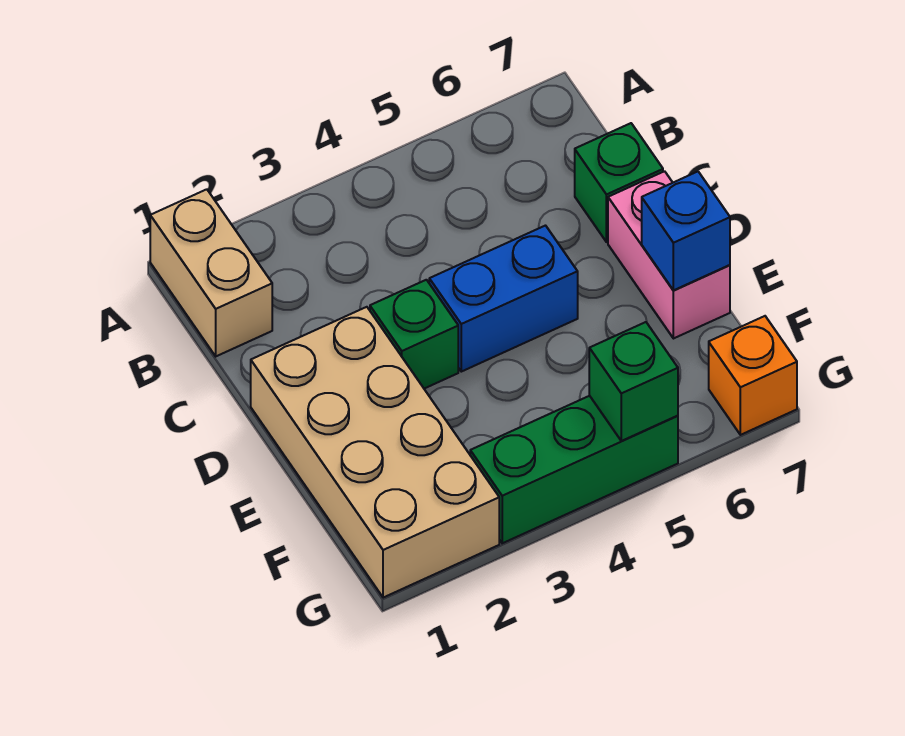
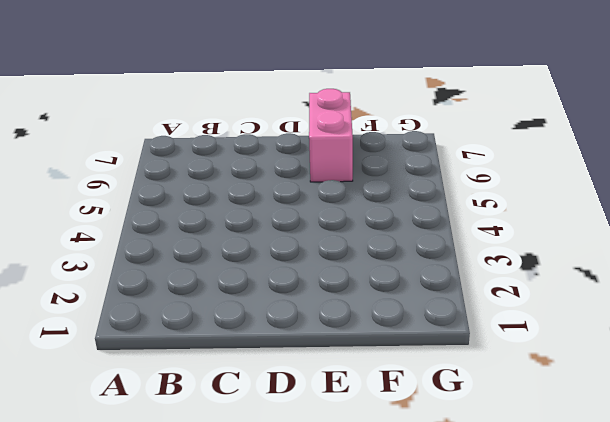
pink brick E6:E7 level 1 -> pink brick D7:E7 level 1
none -> tan brick A1:B1 level 1
none -> green brick C7 level 1

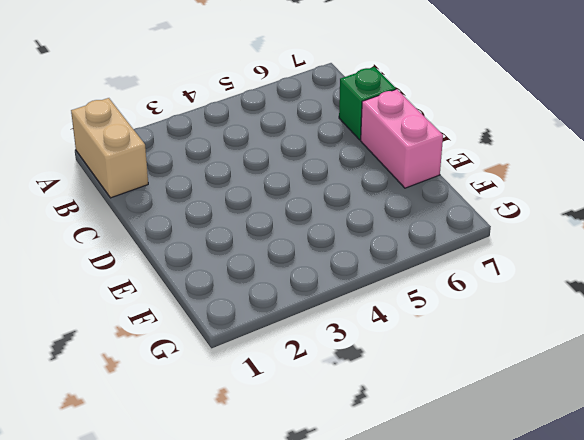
none -> tan brick D1:G2 level 1
none -> green brick D3 level 1

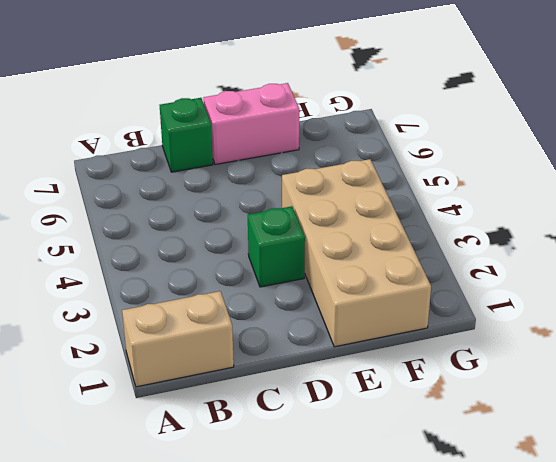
tan brick E1:F4 level 1 -> tan brick D1:G2 level 1
none -> blue brick D4:D5 level 1
none -> green brick G3:G5 level 1

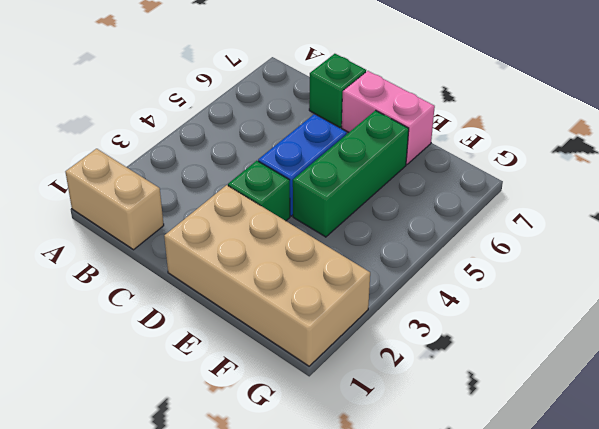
green brick E4:E6 level 1 -> green brick G3:G5 level 1
none -> orange brick G7 level 1
none -> blue brick E7 level 2

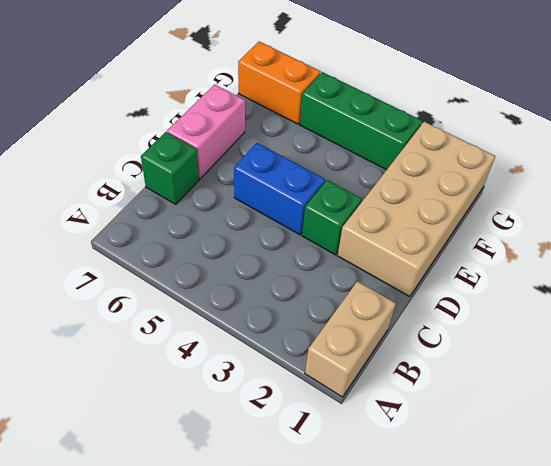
orange brick G6:G7 level 1 -> orange brick G7 level 1
none -> blue brick E7 level 2
none -> green brick G5 level 2

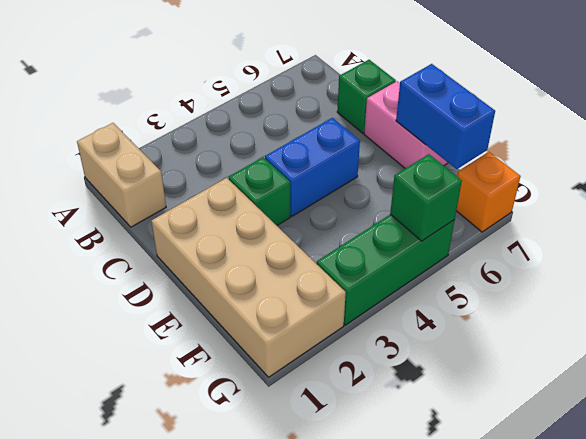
blue brick E7:F7 level 2 -> blue brick E7 level 2

